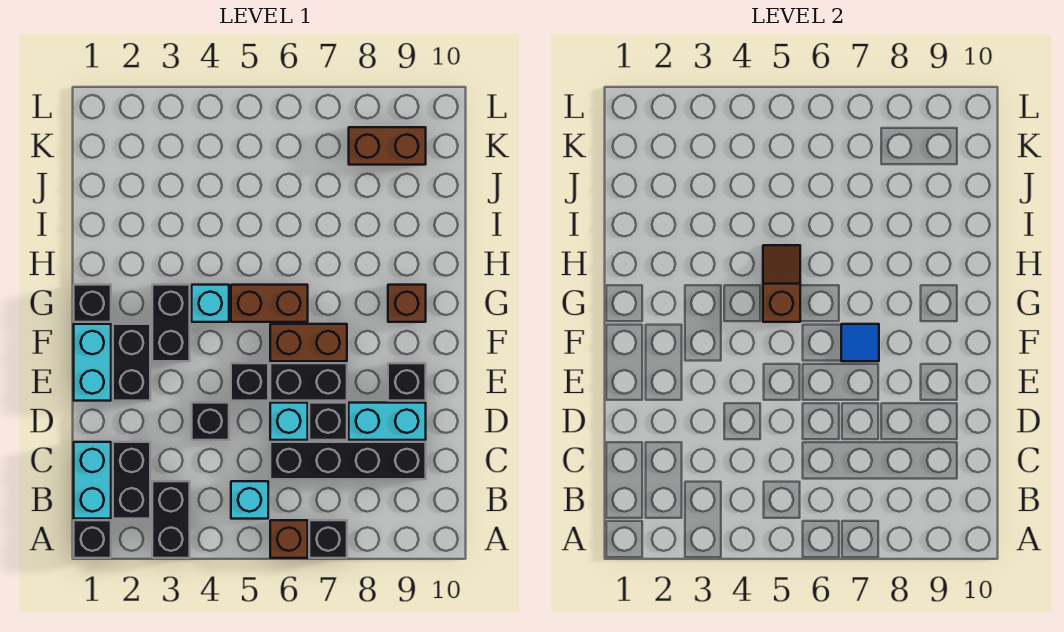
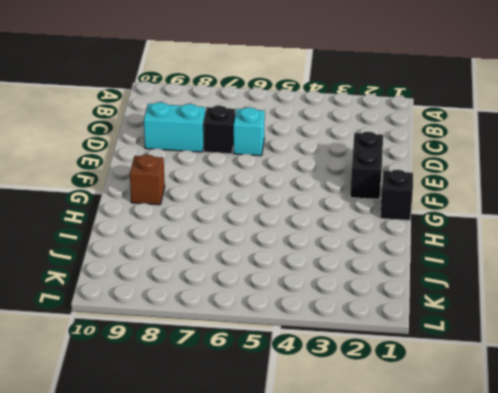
none -> black brick A1 level 1
none -> black brick A3:B3 level 1
none -> brown brick A6 level 1

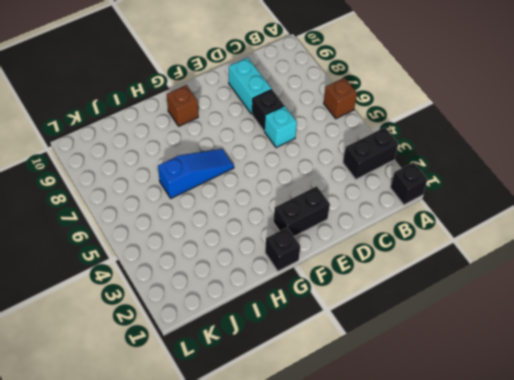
blue slope G6:I6 level 1 top I -> brown brick G5:G6 level 1
none -> black brick A7 level 1
none -> cyan brick B1:C1 level 1
none -> black brick B2:C2 level 1

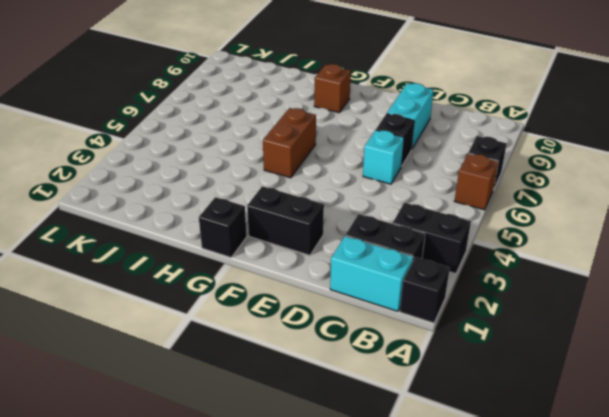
none -> cyan brick B5 level 1
none -> black brick C6:C9 level 1
none -> black brick D4 level 1

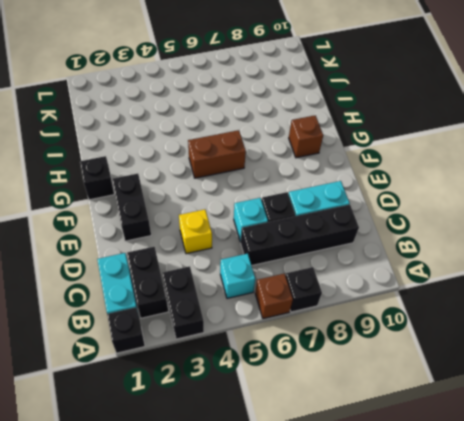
yellow brick D4 level 1 -> black brick D4 level 1
none -> cyan brick E1:F1 level 1
none -> black brick E5 level 1
none -> black brick E6:E7 level 1

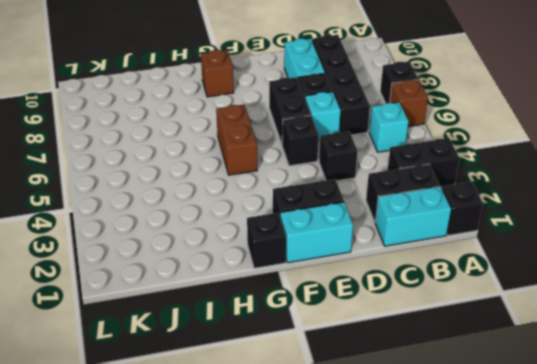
none -> black brick E9 level 1
none -> black brick F3:G3 level 1
none -> brown brick F6:F7 level 1

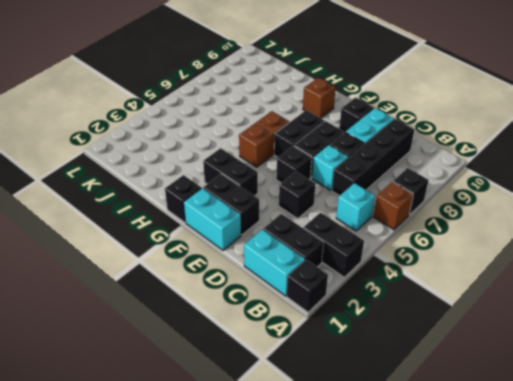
black brick F6:F7 level 1 -> brown brick F6:F7 level 1
none -> cyan brick G4 level 1
none -> brown brick K8:K9 level 1
none -> blue tile F7 level 2

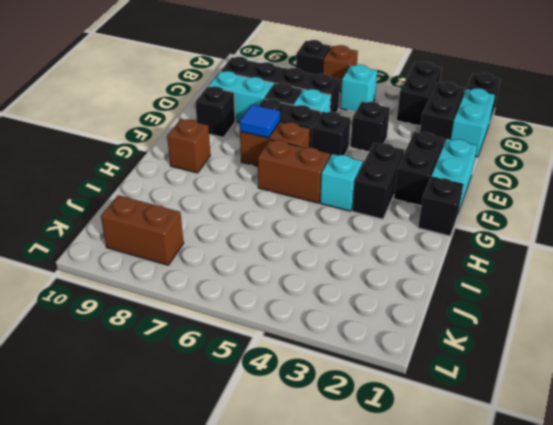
none -> brown slope G5:H5 level 2 top G

